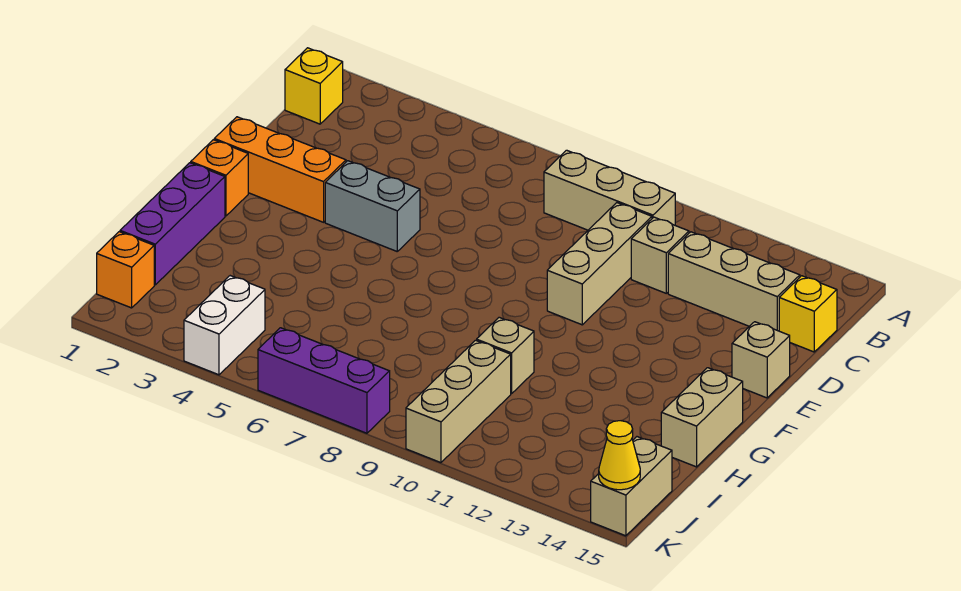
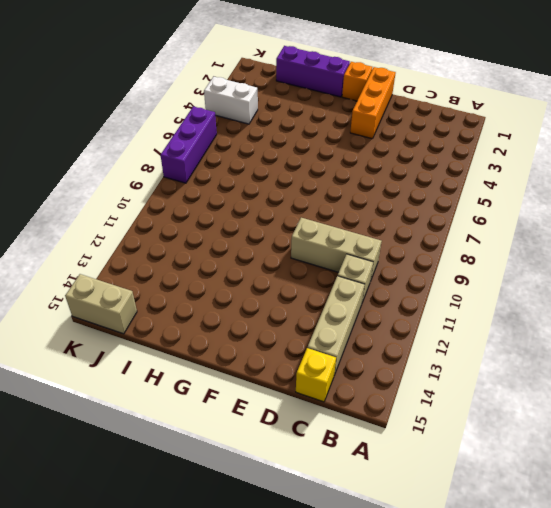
none -> yellow brick B1 level 1
none -> tan brick B8:B10 level 1
none -> grey brick E4:E5 level 1

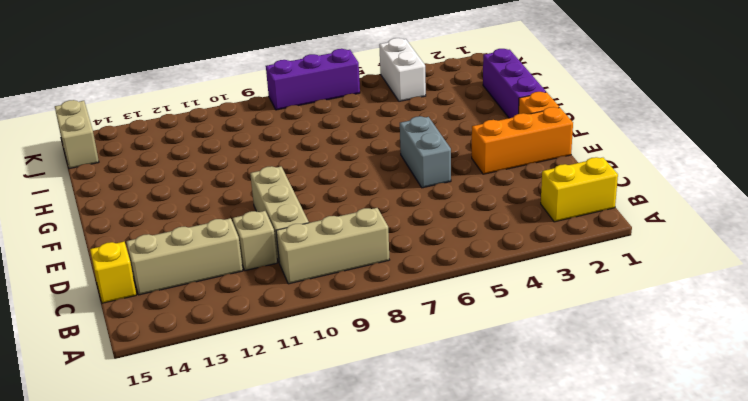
yellow brick B1:B2 level 1 -> yellow brick B1 level 1
grey brick E5:F5 level 1 -> grey brick E4:E5 level 1
none -> tan brick E15 level 1
none -> tan brick G15:H15 level 1
none -> tan brick H10 level 1

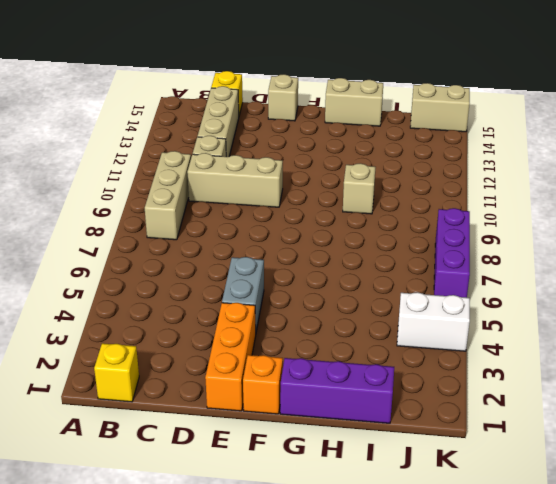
none -> tan brick I10:K10 level 1
none -> orange brick J1 level 1
none -> yellow cone K15 level 2

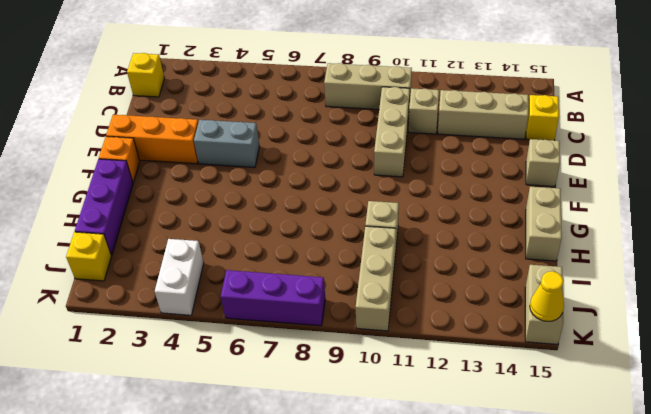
yellow brick J1 level 1 -> orange brick J1 level 1

